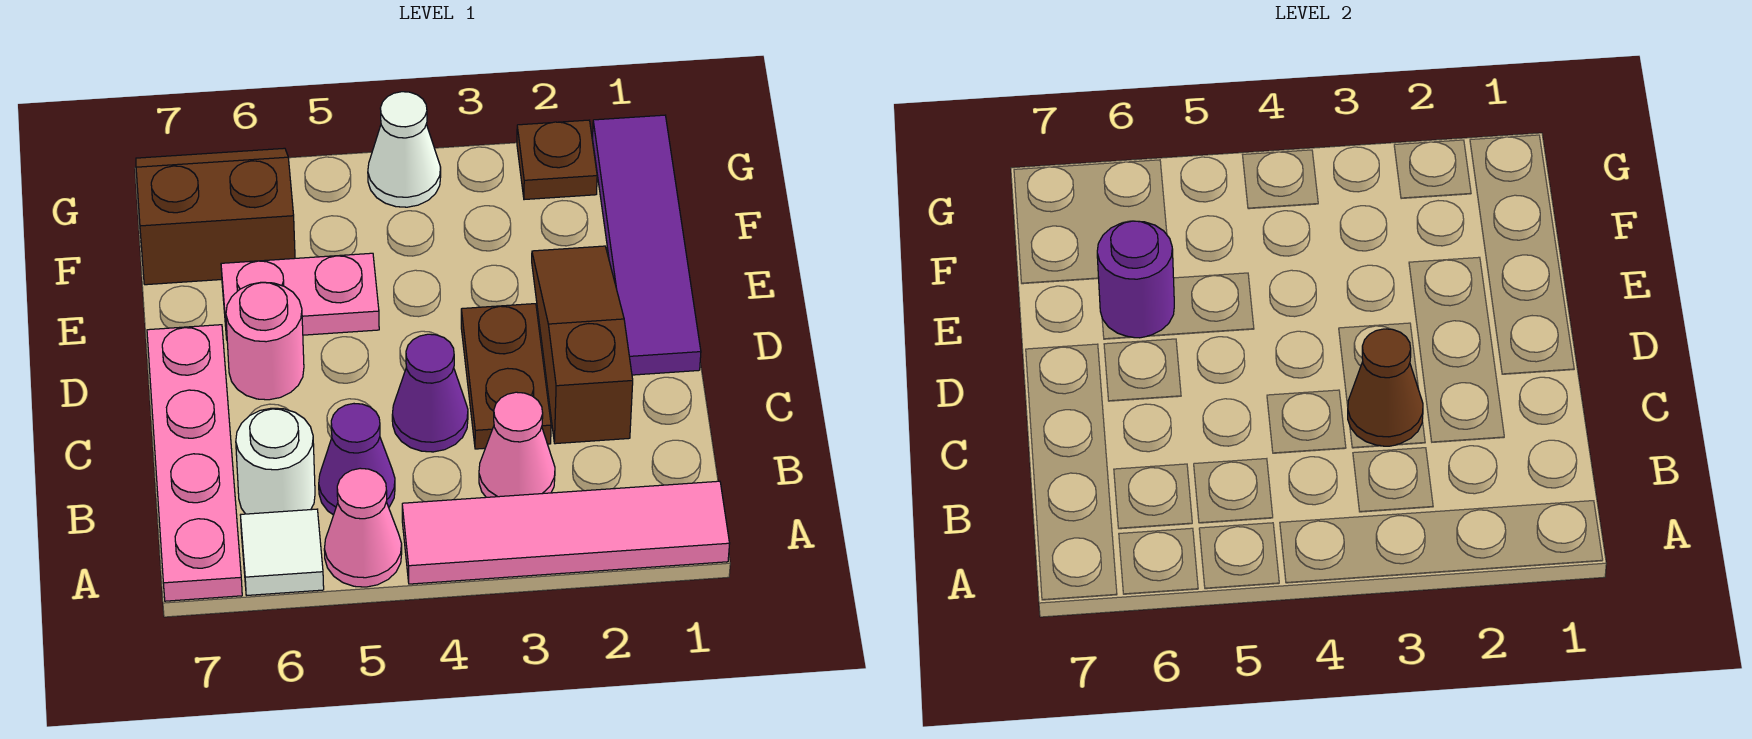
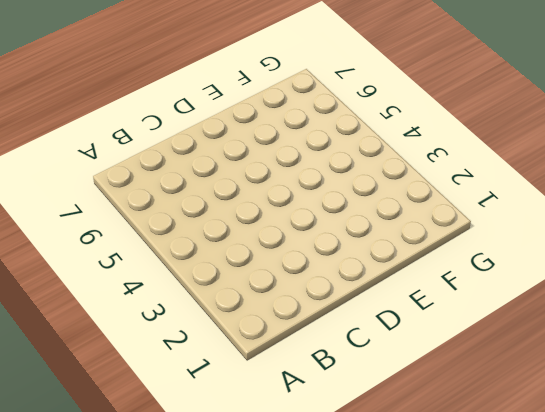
none -> pink tile A1:A4 level 1
none -> pink cone A5 level 1
none -> white tile A6 level 1

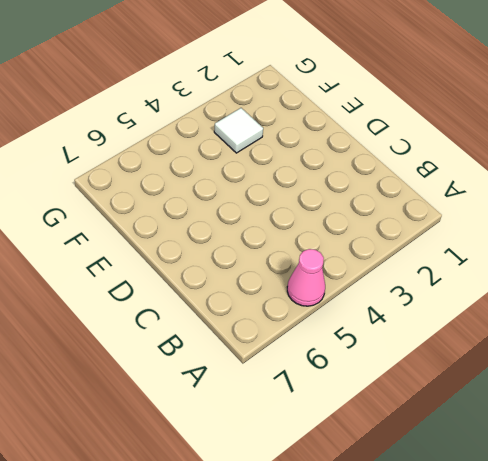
white tile F3 level 1 -> white tile A6 level 1
none -> pink tile A1:A4 level 1
none -> pink plate A7:D7 level 1
none -> pink cone B3 level 1

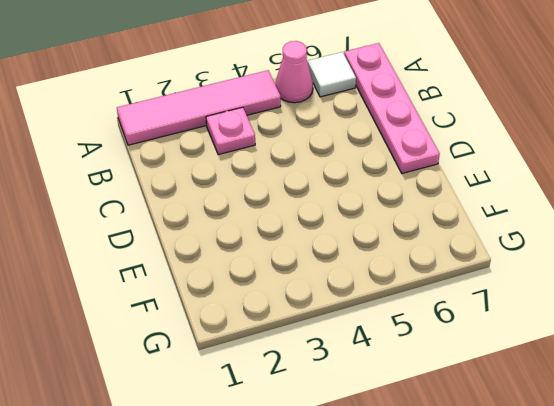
pink plate B3 level 1 -> pink cone B3 level 1
none -> purple cone B5 level 1
none -> white round brick B6 level 1
none -> brown slope C2:E2 level 1 top C

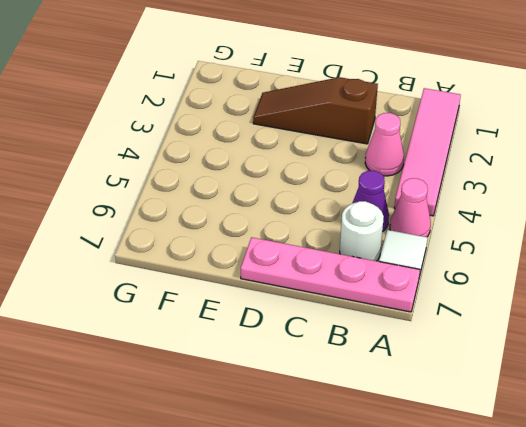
none -> brown plate C3:D3 level 1
none -> purple cone C4 level 1
none -> purple tile D1:G1 level 1

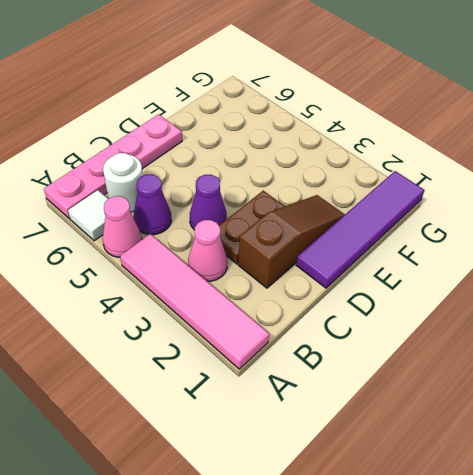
none -> pink round brick D6 level 1
none -> pink plate E5:E6 level 1
none -> brown slope F6:G7 level 1 top F

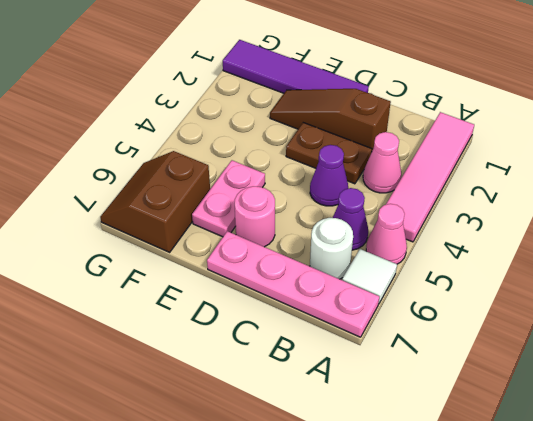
none -> brown plate G2 level 1
none -> white cone G4 level 1
none -> brown cone C3 level 2

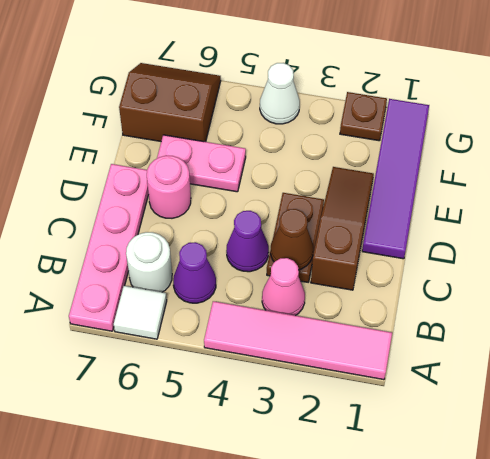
none -> pink cone A5 level 1
none -> purple round brick E6 level 2

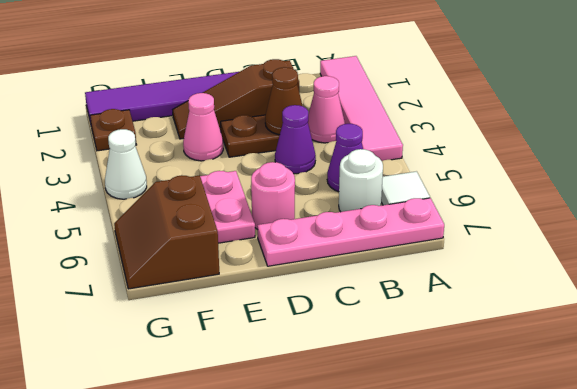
pink cone E3 level 1 -> pink cone A5 level 1
none -> purple round brick E6 level 2

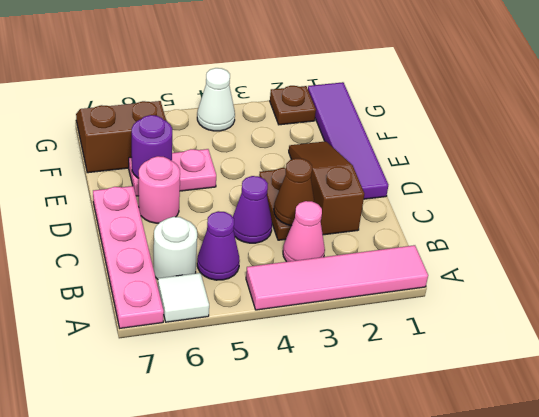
none -> pink cone A5 level 1

